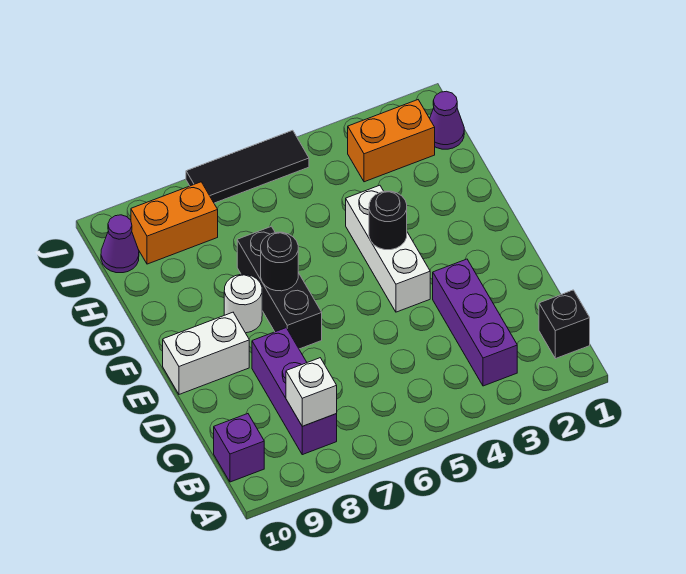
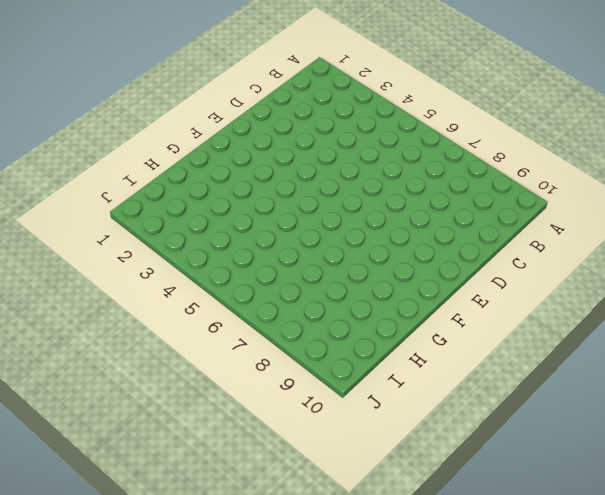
none -> black brick B1 level 1
none -> purple brick B3:D3 level 1
none -> purple brick B8:D8 level 1

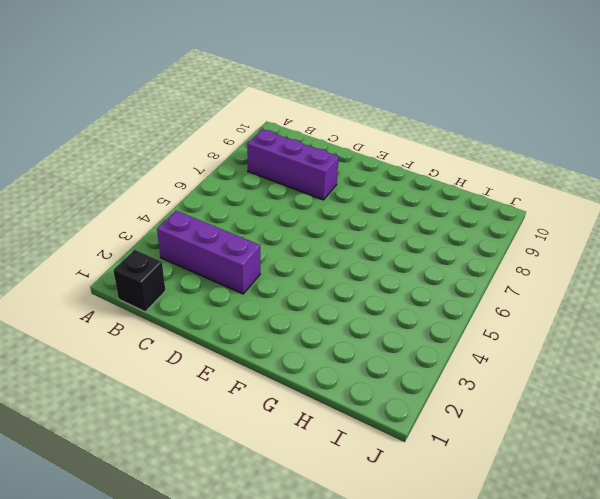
none -> purple brick B10 level 1
none -> white brick E4:G4 level 1
none -> black brick E7:G7 level 1

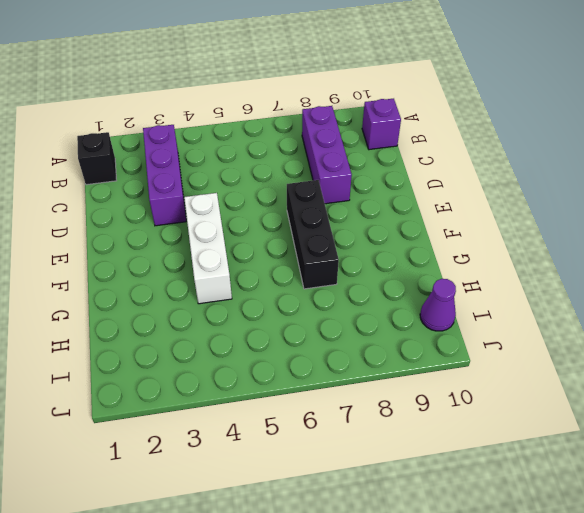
none -> white brick E9:E10 level 1
none -> white round brick F8 level 1
none -> purple cone I1 level 1

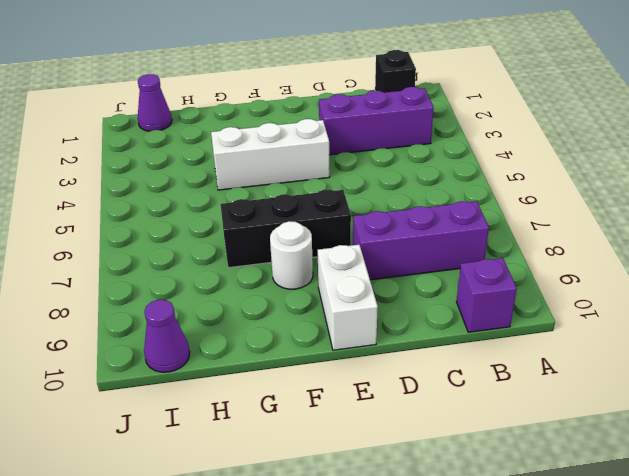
none -> orange brick I2:I3 level 1
none -> orange brick I8:I9 level 1
none -> black tile J5:J7 level 1

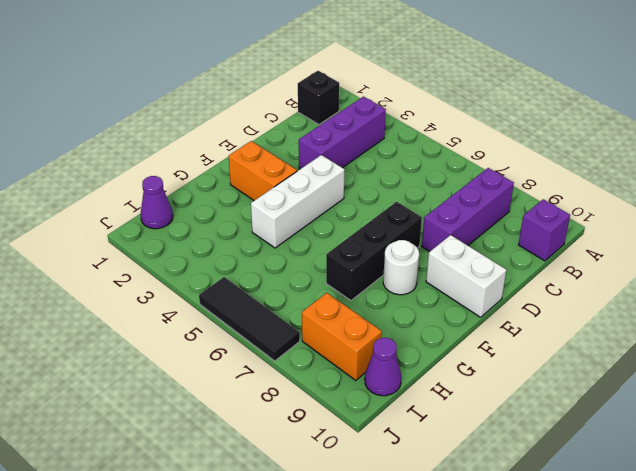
orange brick F2:F3 level 1 -> orange brick I2:I3 level 1
none -> white brick B8 level 2
none -> black round brick F4 level 2
none -> black round brick F7 level 2

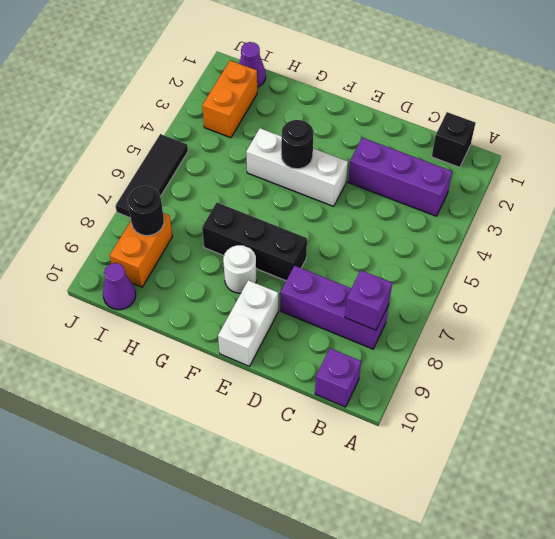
purple brick B8 level 2 -> white brick B8 level 2
black round brick I8 level 2 -> black round brick F7 level 2

